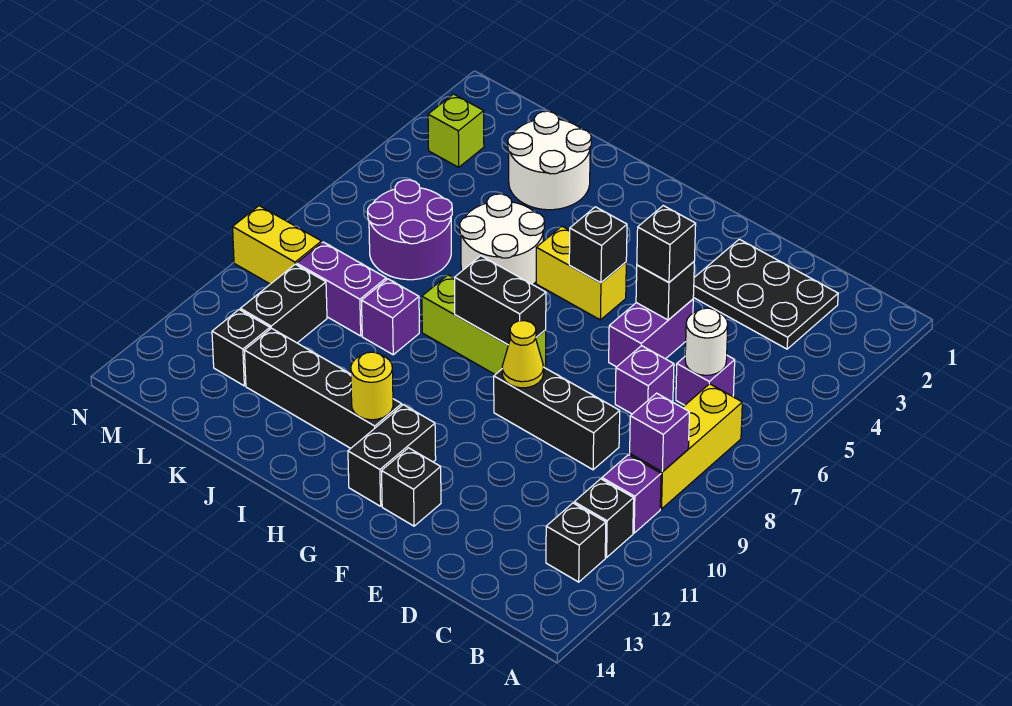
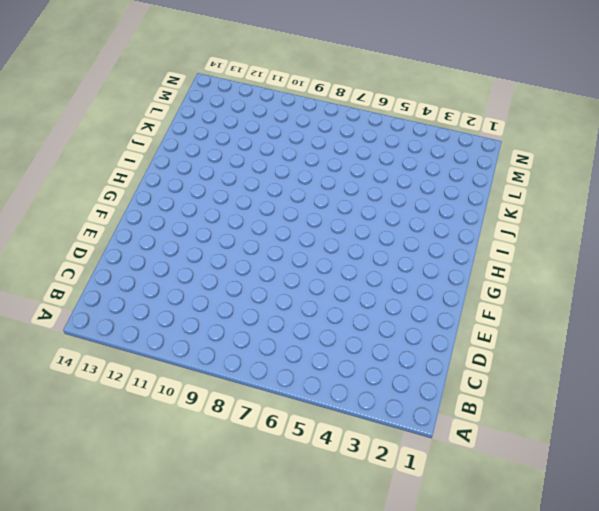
none -> yellow brick B7:B9 level 1
none -> purple brick B10 level 1
none -> black brick B11 level 1
none -> black brick B12 level 1

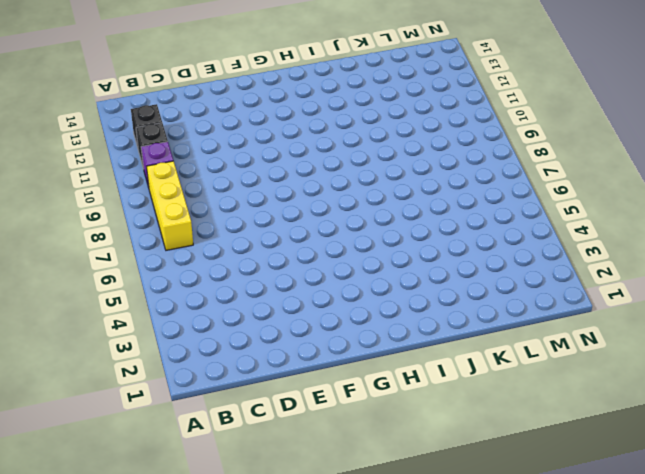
none -> black plate C2:E3 level 1
none -> purple brick C6 level 1
none -> purple brick D7 level 1
none -> black brick D9:F9 level 1

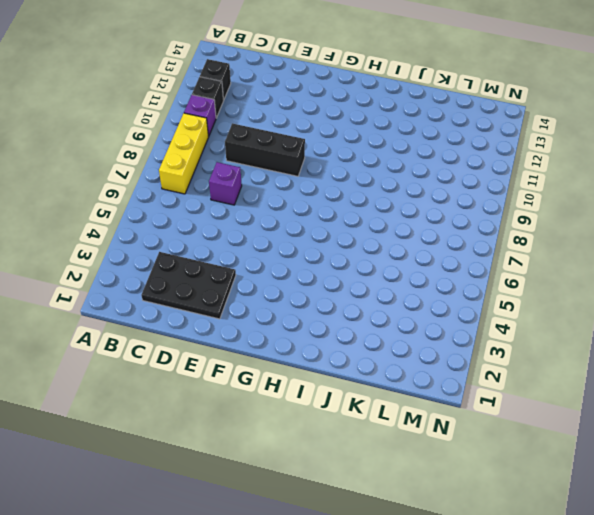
none -> purple brick C6 level 1
none -> purple brick E5:E6 level 1
none -> black brick F13 level 1
none -> yellow brick G5:H5 level 1

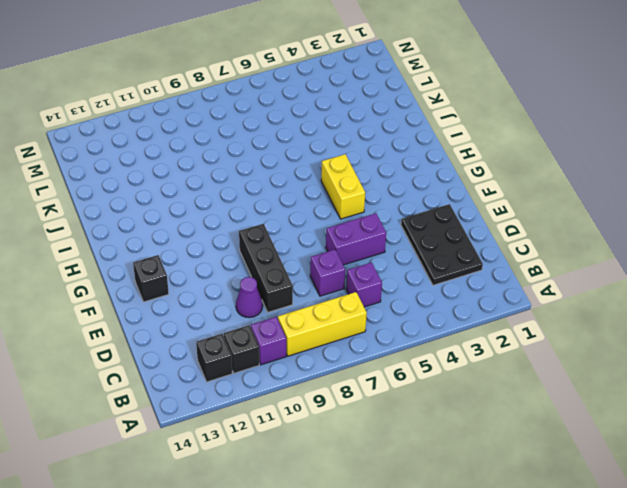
purple cone D10 level 1 -> none
none -> lime brick G8:I8 level 1
none -> black brick G12:G13 level 1
none -> black brick H12:K12 level 1
none -> white round brick I5:J6 level 1

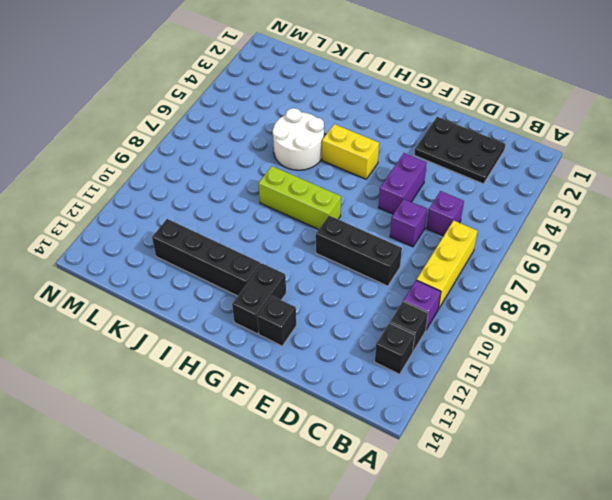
none -> white round brick J2:K3 level 1
none -> purple brick J9 level 1
none -> purple round brick K6:L7 level 1
none -> purple brick K9:L9 level 1

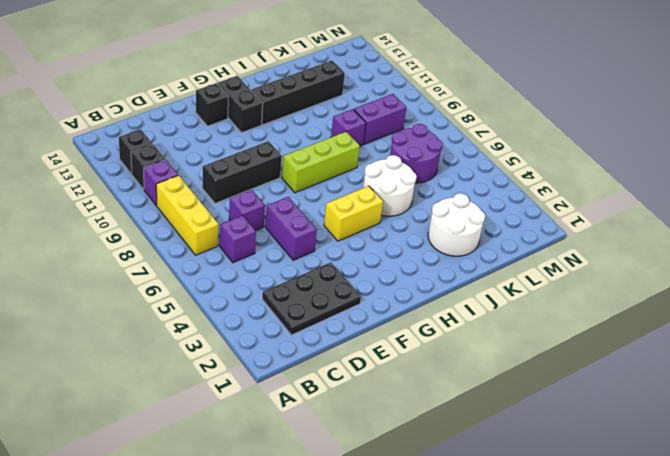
none -> black brick L10:L11 level 1
none -> black brick L12 level 1
none -> lime brick M3 level 1
none -> yellow brick M9:N9 level 1

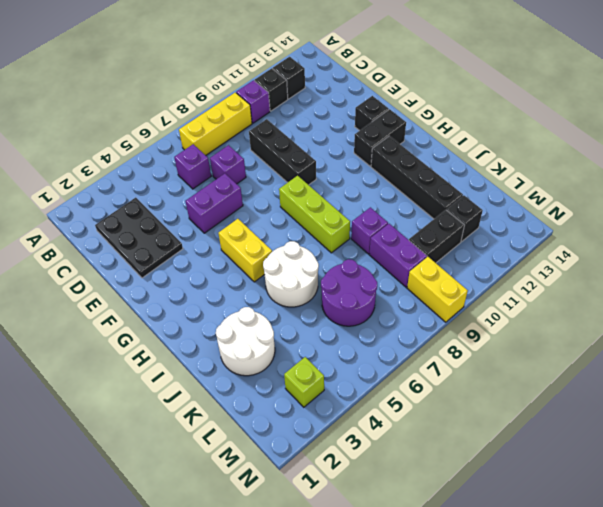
none -> purple brick B9 level 2
none -> white round brick C6 level 2
none -> black brick E5 level 2
none -> yellow cone F9 level 2

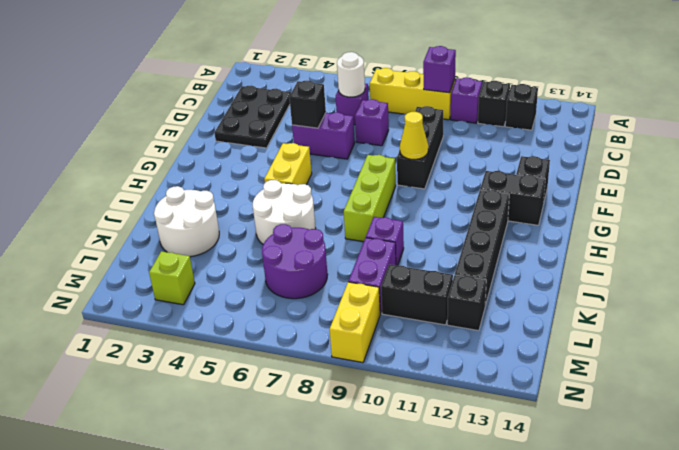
none -> black brick G5 level 2
none -> black brick G8:H8 level 2
none -> yellow round brick H12 level 2
none -> black brick E5 level 3

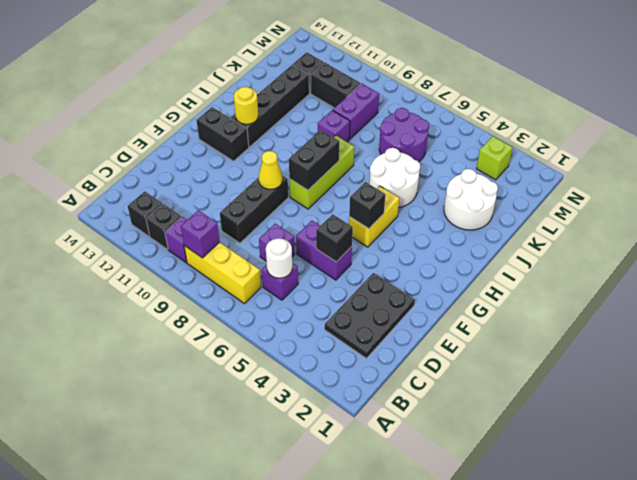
none -> black brick F13 level 1
none -> yellow brick M9:N9 level 1
none -> black brick E5 level 3

